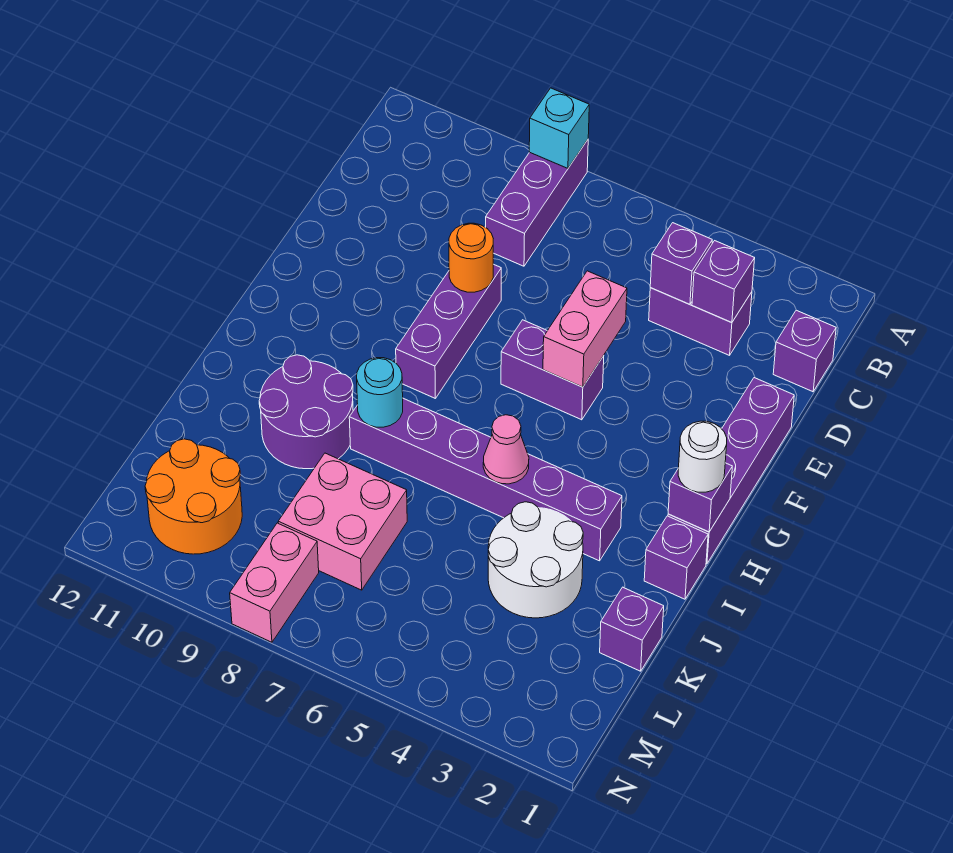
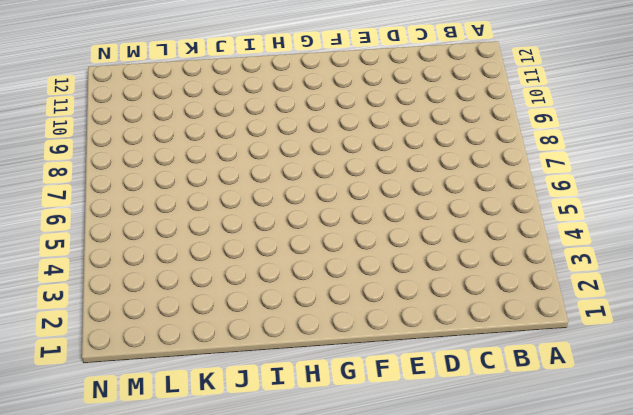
none -> purple brick A8:C8 level 1
none -> purple brick C1 level 1
none -> purple brick C3:C4 level 1

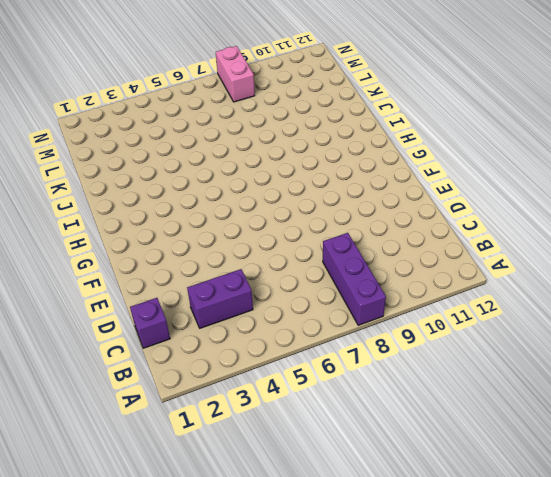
none -> purple brick E1:H1 level 1
none -> purple brick E8:G8 level 1
none -> purple brick F5:F6 level 1

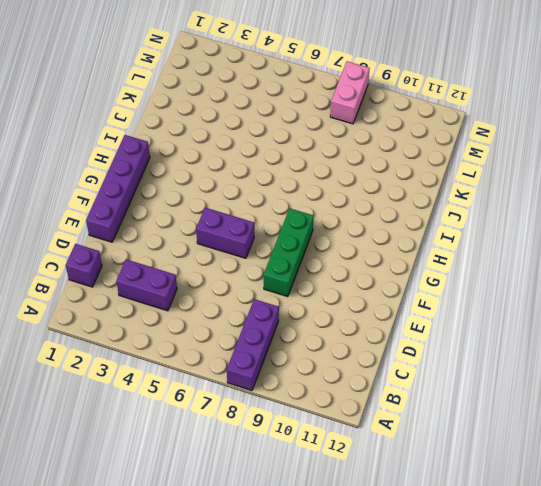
green brick E8:G8 level 1 -> purple brick E8:G8 level 1
none -> purple brick I1 level 1
none -> purple brick I3:I8 level 1
none -> purple round brick I9:J10 level 1

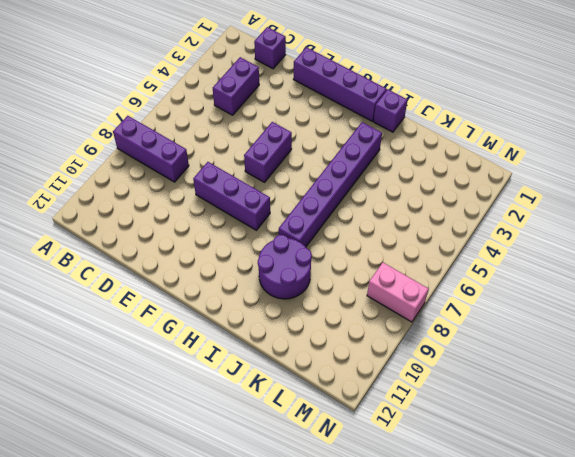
none -> white round brick J3:K4 level 1
none -> purple brick K1 level 1
none -> pink brick K7:L8 level 1

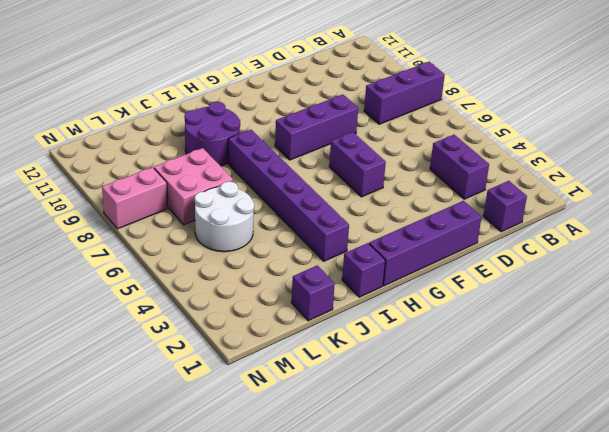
white round brick K5:L6 level 1 -> white round brick J3:K4 level 1
none -> orange round brick L10:M11 level 1
none -> cyan brick A8 level 2
none -> purple brick C3 level 2

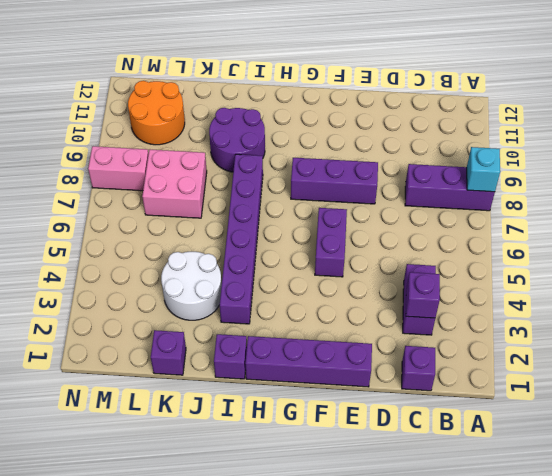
none -> purple brick C4 level 2
none -> pink brick E5:F5 level 2
none -> orange round brick E8 level 2

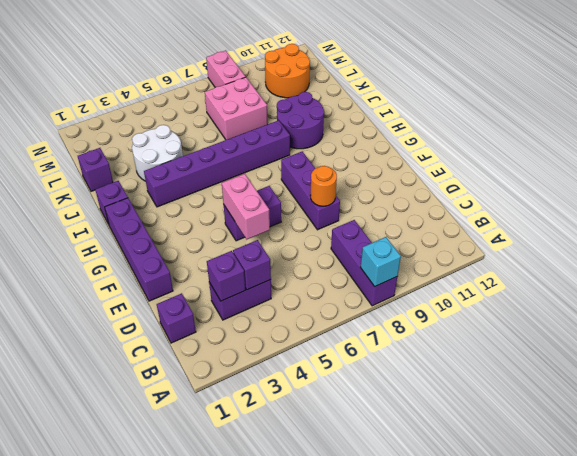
none -> purple brick H1 level 2
none -> pink cone I5 level 2
none -> cyan round brick I8 level 2

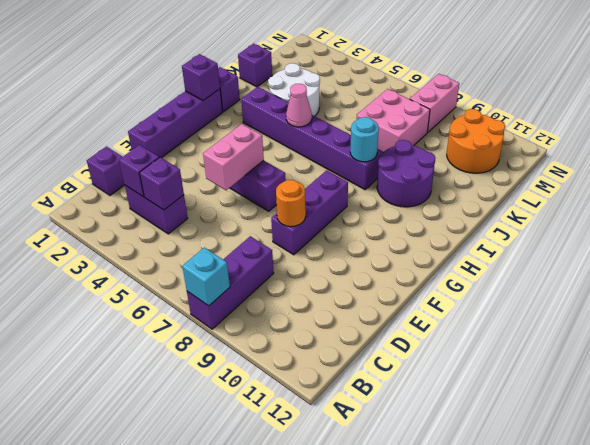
none -> white round brick H1 level 3

